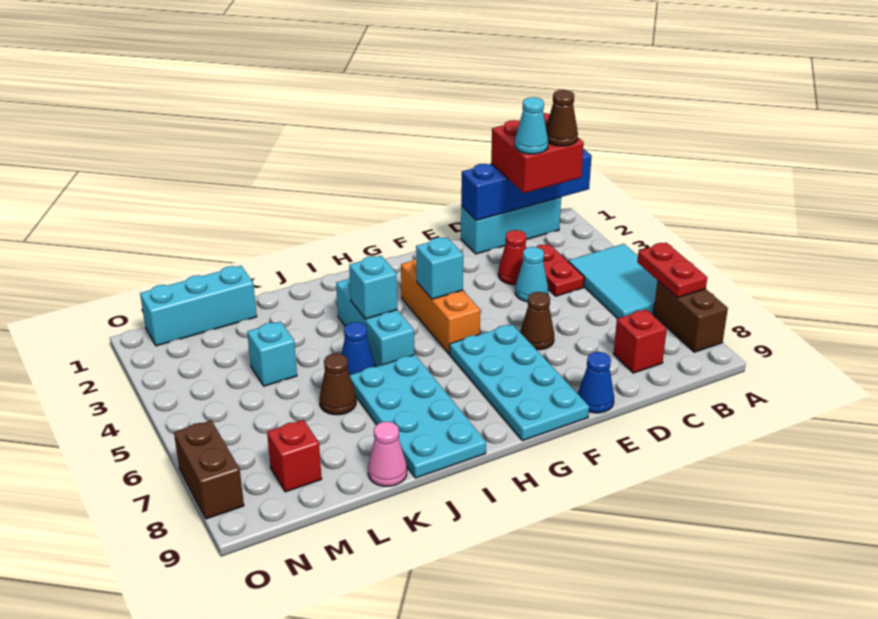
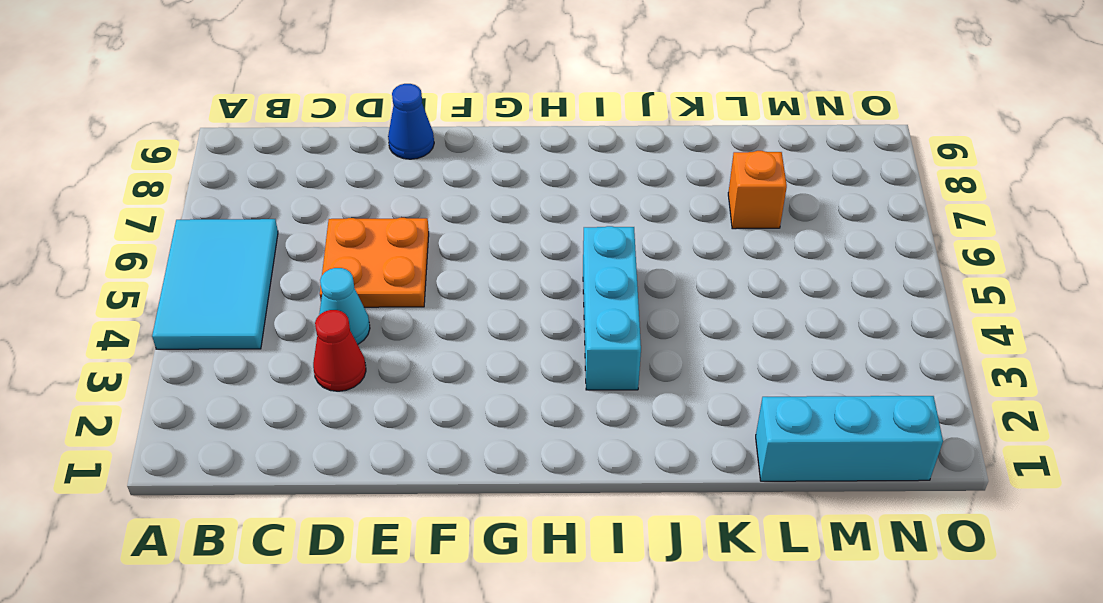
orange plate D5:E6 level 1 -> brown cone E6 level 1
orange brick L7 level 1 -> none
none -> brown brick A7:A8 level 1
none -> cyan brick B1:D1 level 1
none -> red plate C3:C4 level 1

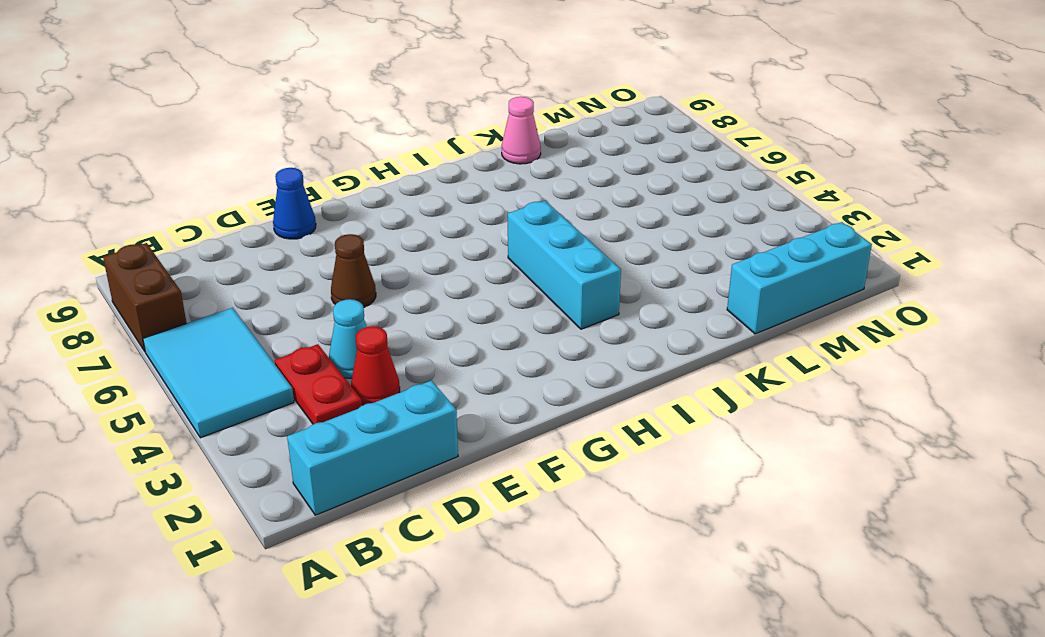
none -> red brick C8 level 1
none -> cyan plate F6:G9 level 1
none -> orange brick G3:G5 level 1

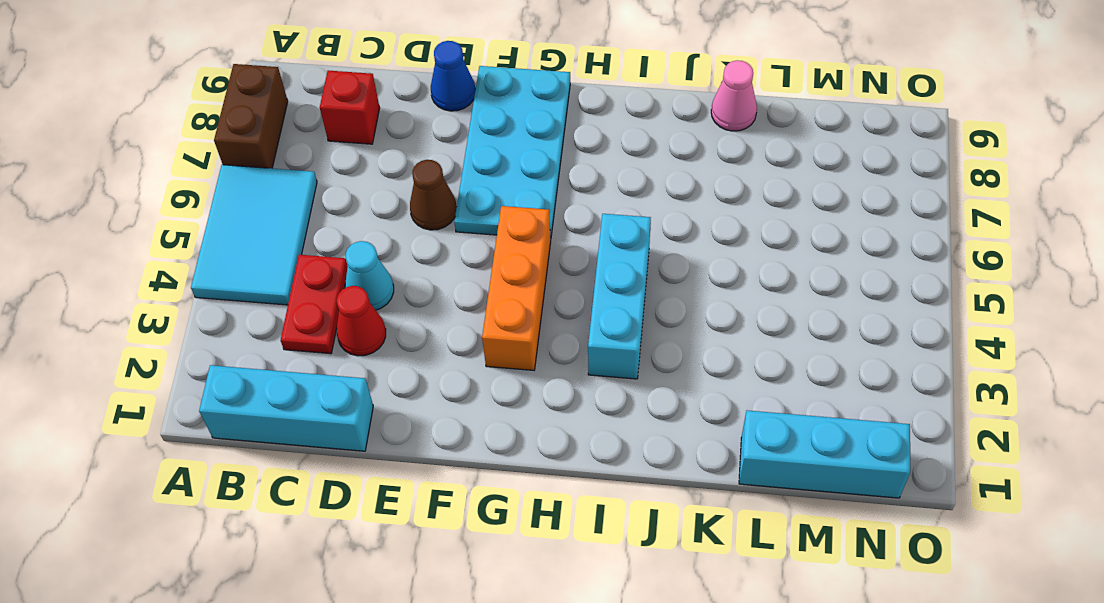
none -> cyan plate I6:J9 level 1
none -> blue cone J5 level 1
none -> brown cone K6 level 1

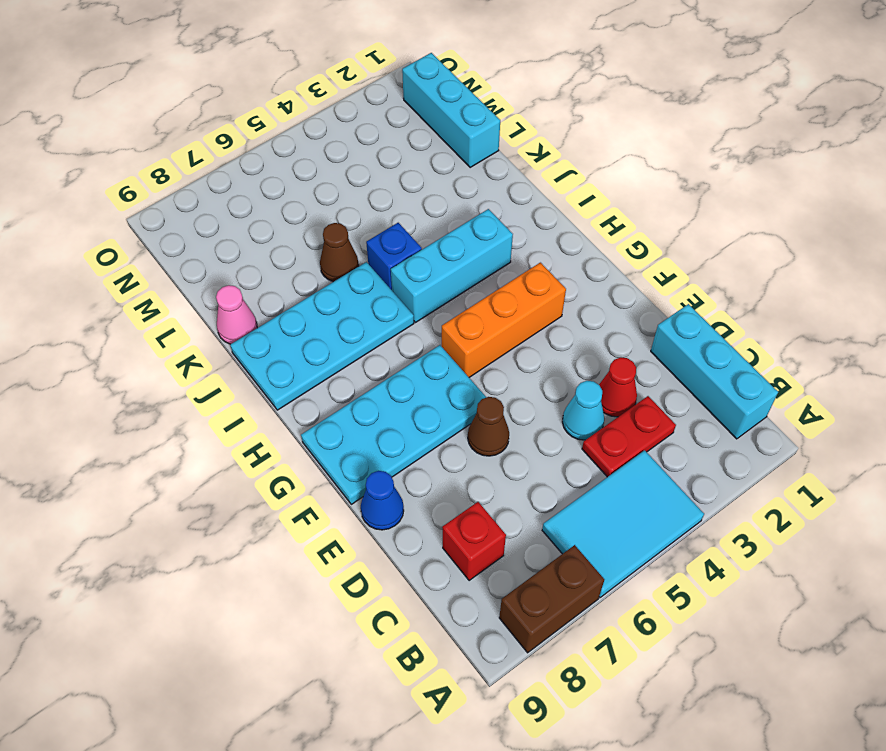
blue brick J5 level 1 -> blue cone J5 level 1
none -> cyan brick L4 level 1
none -> red brick M8 level 1
none -> brown brick O7:O8 level 1

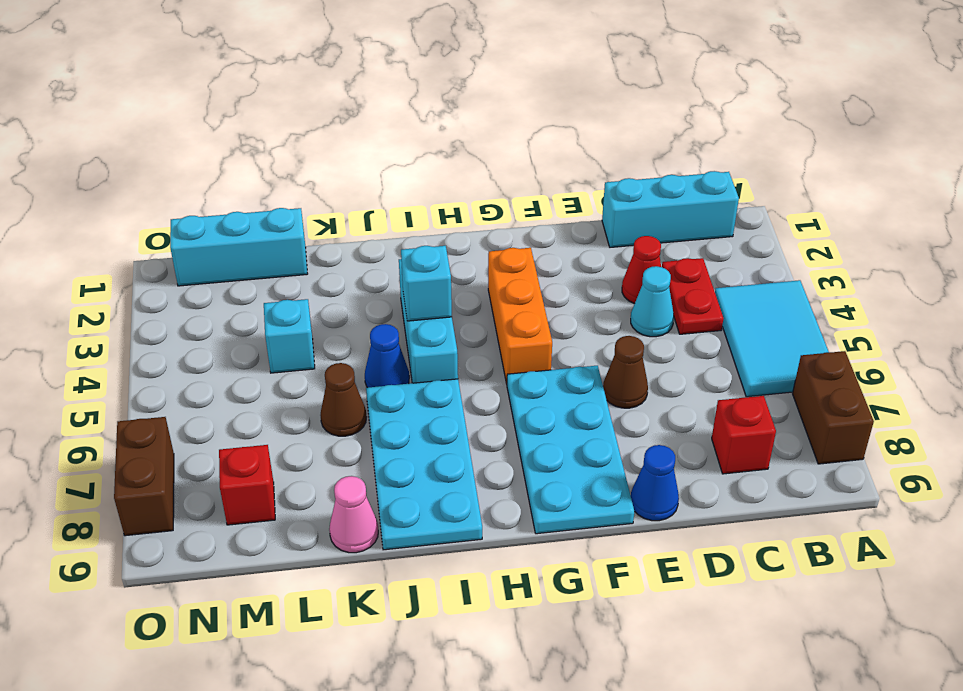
none -> blue brick A1:D1 level 2
none -> red plate A6:A7 level 2
none -> cyan brick G4 level 2

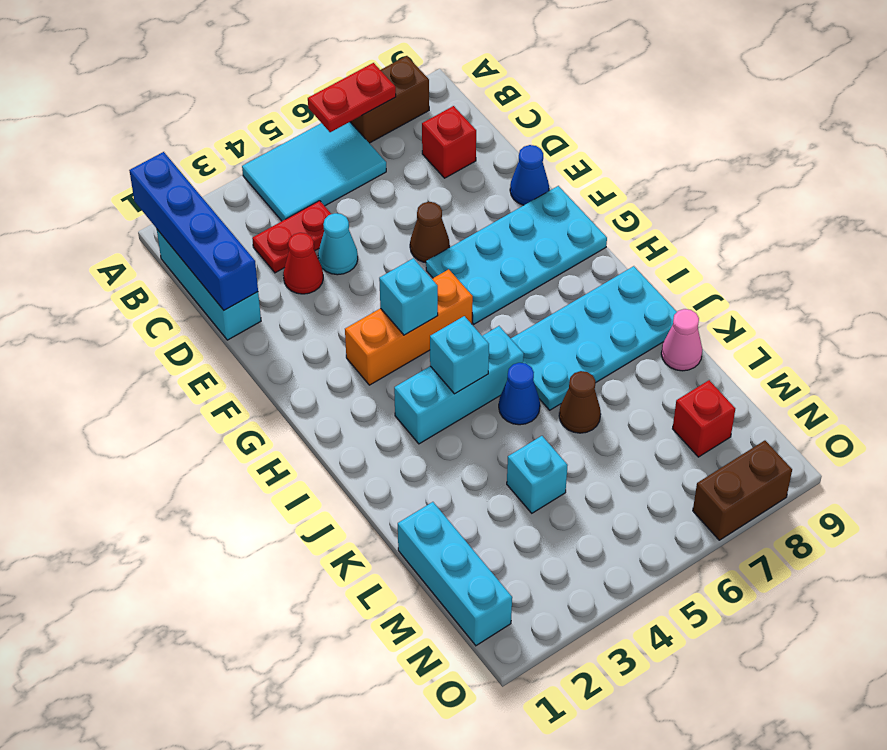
none -> red brick B1:C2 level 3
none -> brown cone B2 level 4
none -> cyan cone C2 level 4

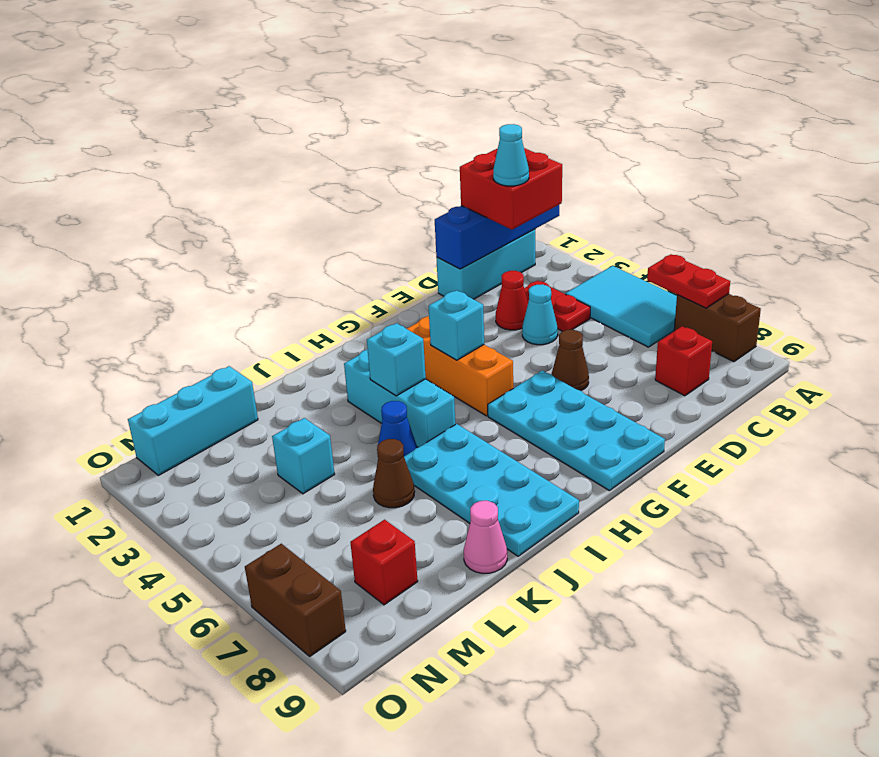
none -> blue cone E9 level 1
none -> brown cone B2 level 4

